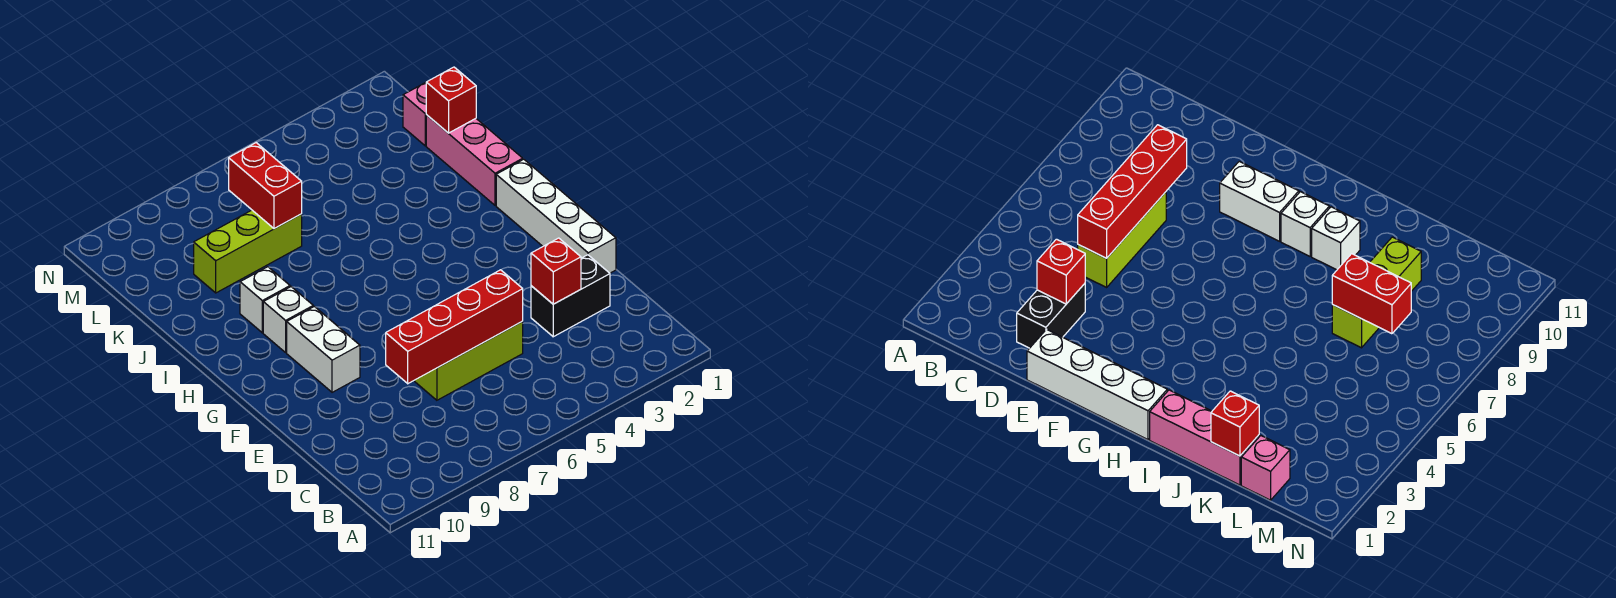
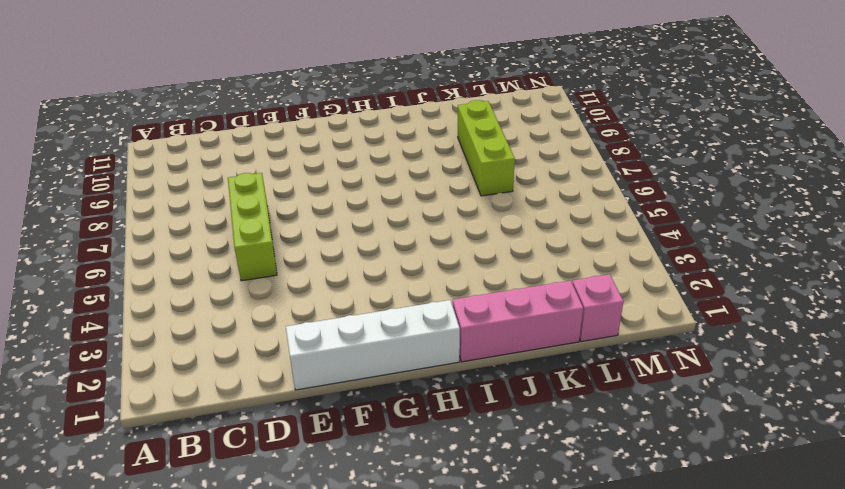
none -> black brick D2:D3 level 1
none -> white brick F9:G9 level 1
none -> white brick H9 level 1

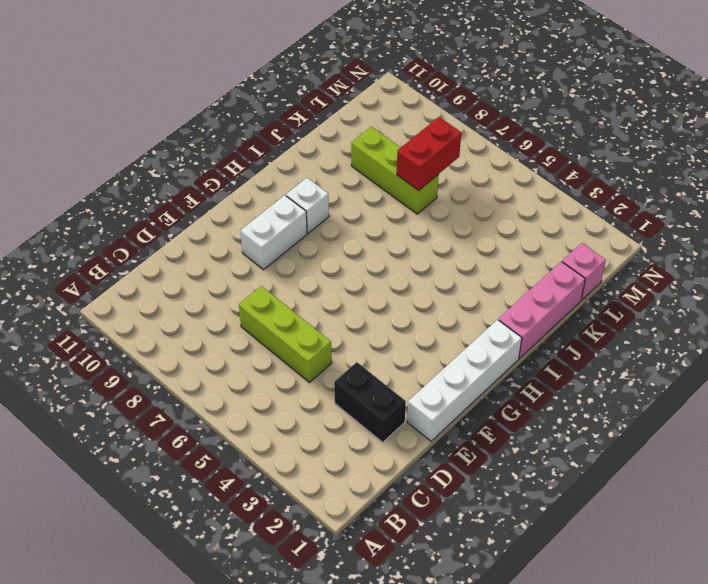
none -> white brick I9 level 1
none -> red brick D3 level 2
none -> red brick D5:D8 level 2

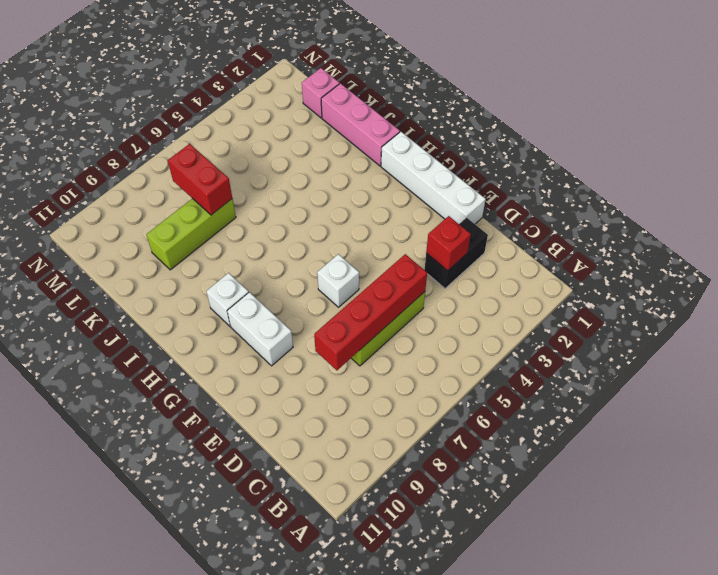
white brick F6 level 1 -> white brick I9 level 1
none -> red brick K1 level 2

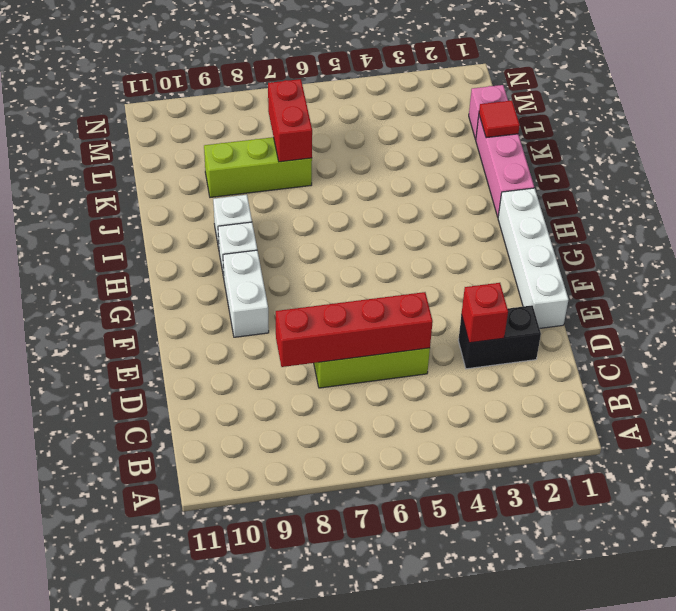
red tile K1 level 2 -> red brick K1 level 2

